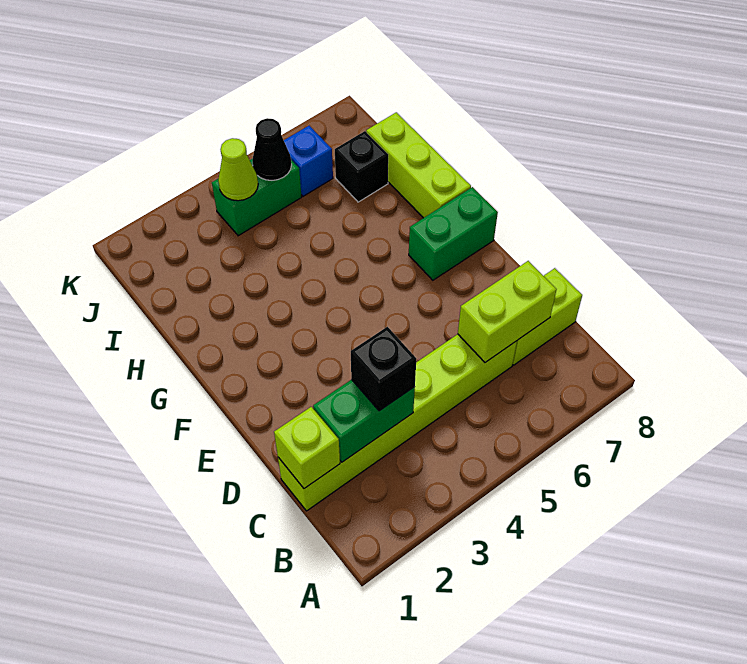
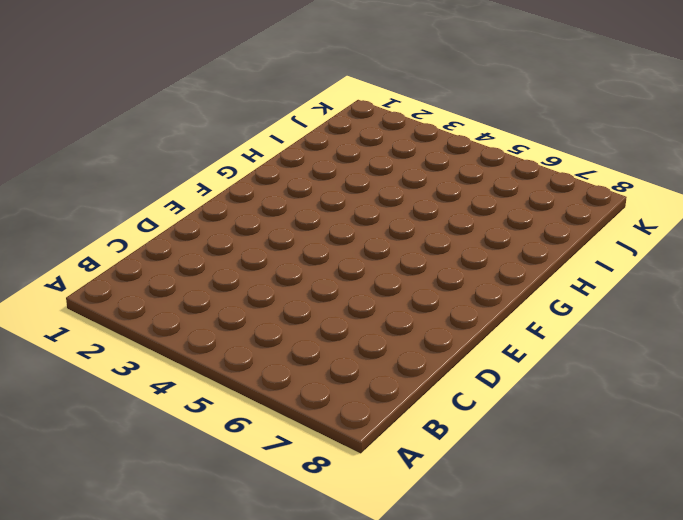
none -> lime brick C1:C6 level 1
none -> lime brick C7:C8 level 1
none -> green brick F7:F8 level 1

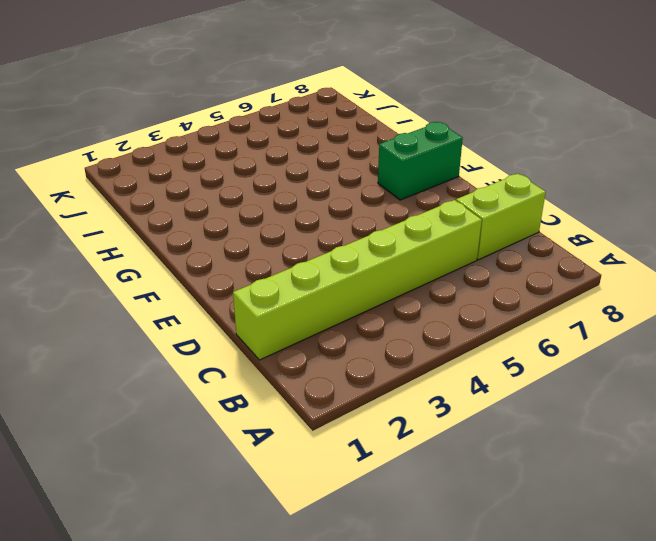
none -> lime brick G8:I8 level 1
none -> black brick I7 level 1
none -> green brick J4:J5 level 1

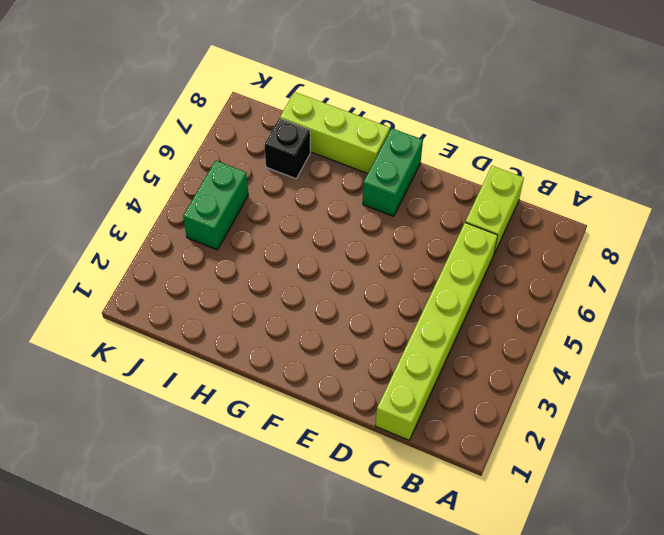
none -> blue brick J6 level 1
none -> lime brick C1 level 2
none -> green brick C2:C3 level 2

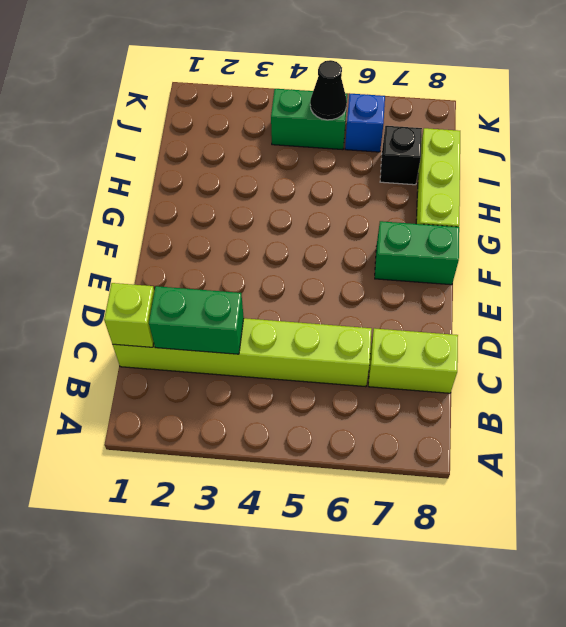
none -> lime brick C6:C7 level 2
none -> lime cone J4 level 2
none -> black brick C3 level 3

